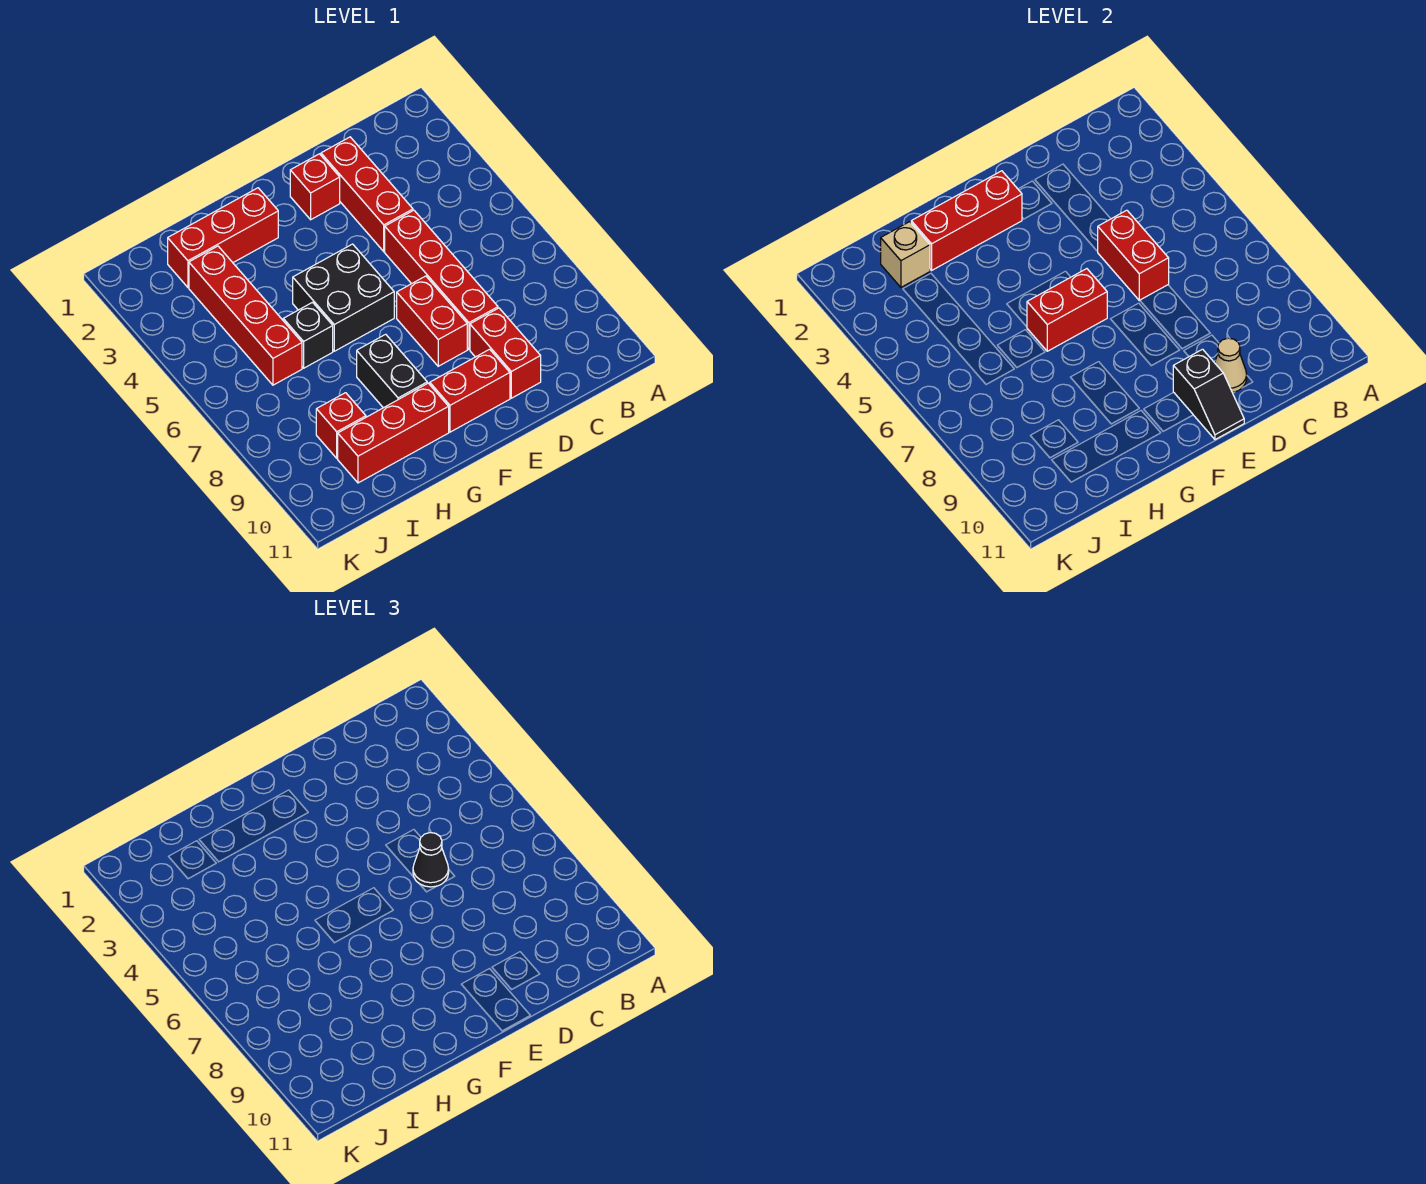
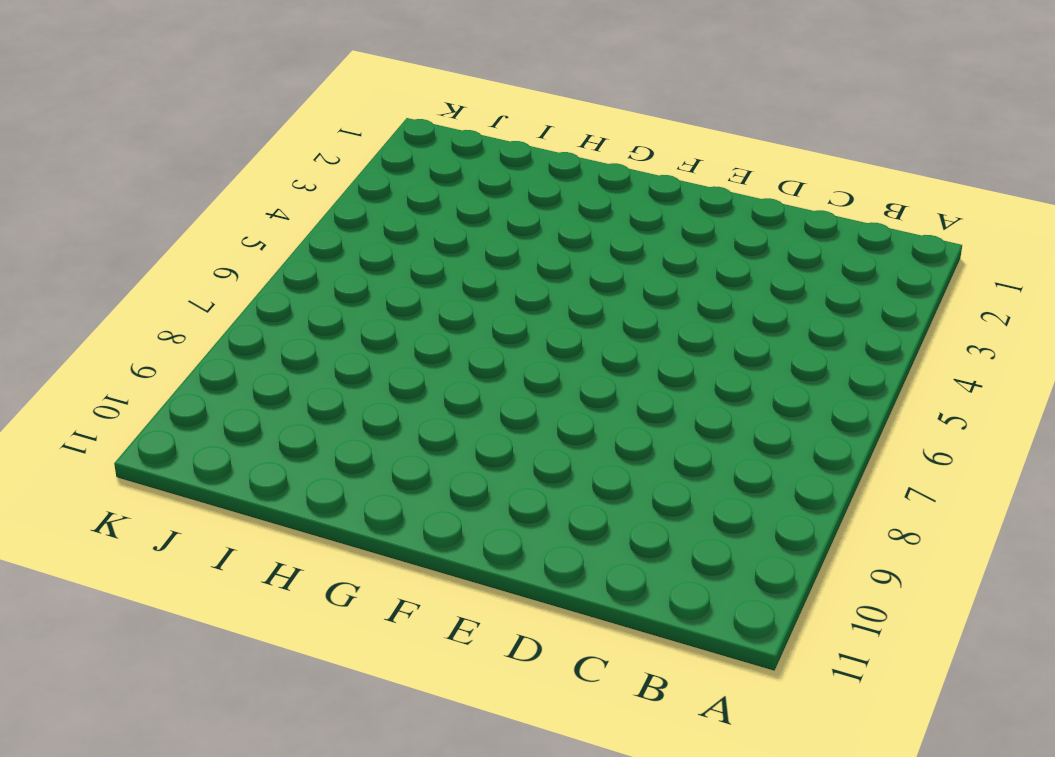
none -> red brick D2:D4 level 1
none -> red brick D5:D8 level 1
none -> red brick D9:D10 level 1

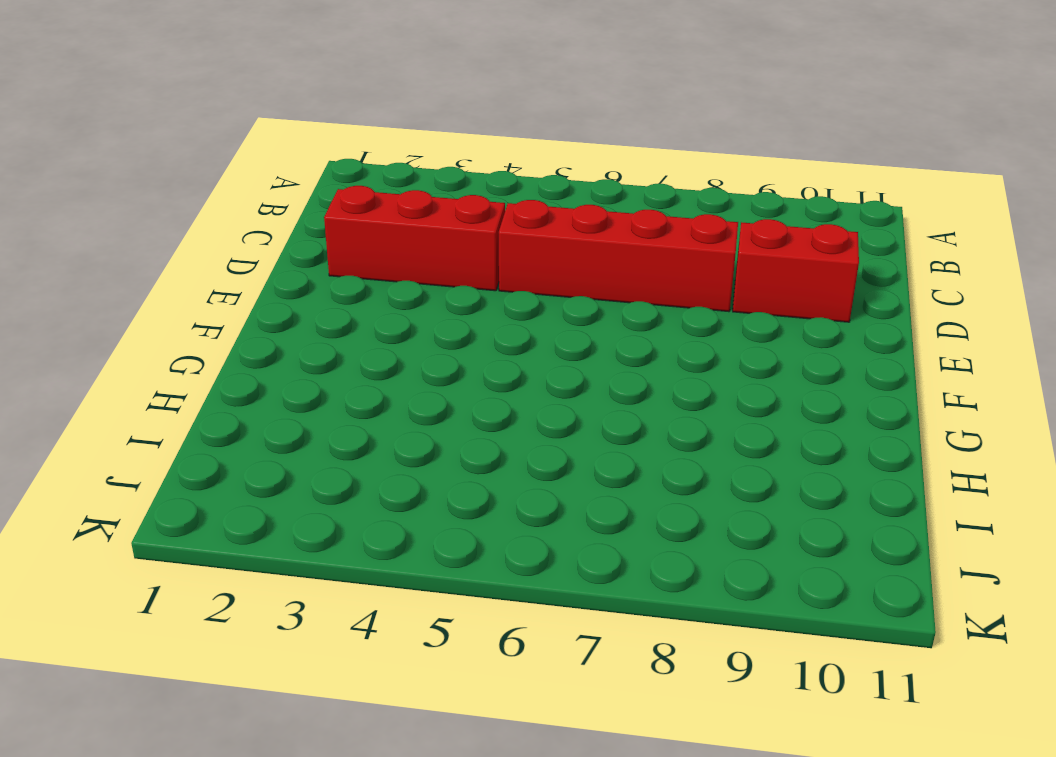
none -> red brick E2 level 1
none -> red brick E7:E8 level 1
none -> red brick E10:F10 level 1

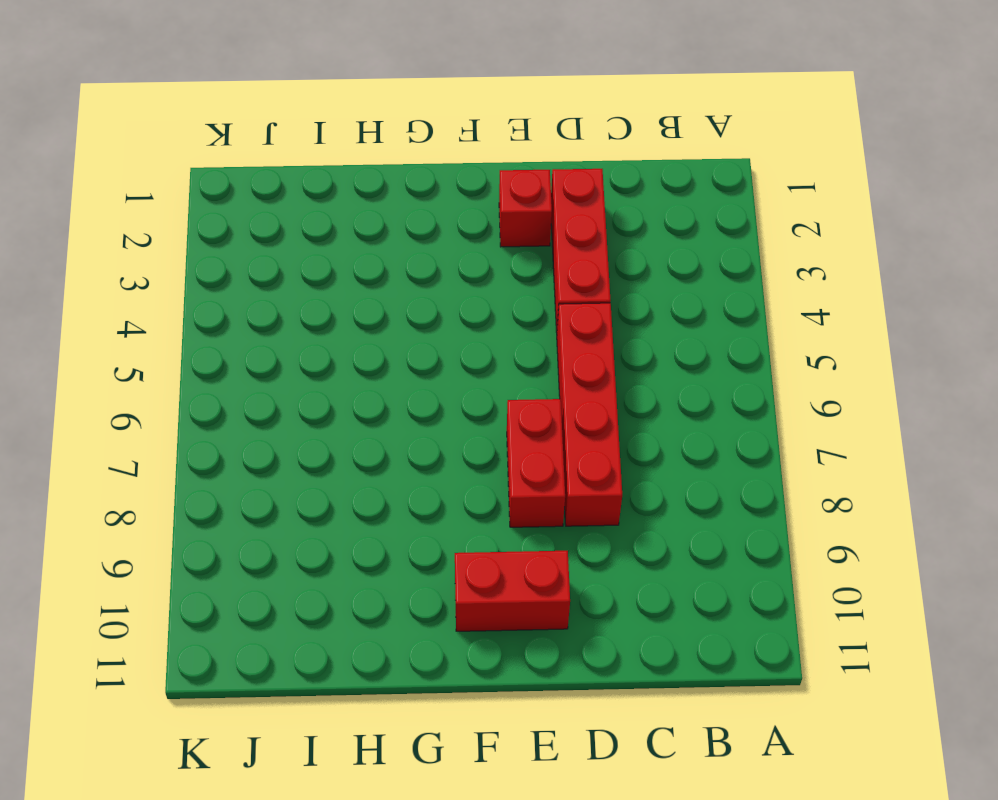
none -> red brick D9:D10 level 1
none -> black brick F5:G6 level 1
none -> red brick G2:I2 level 1

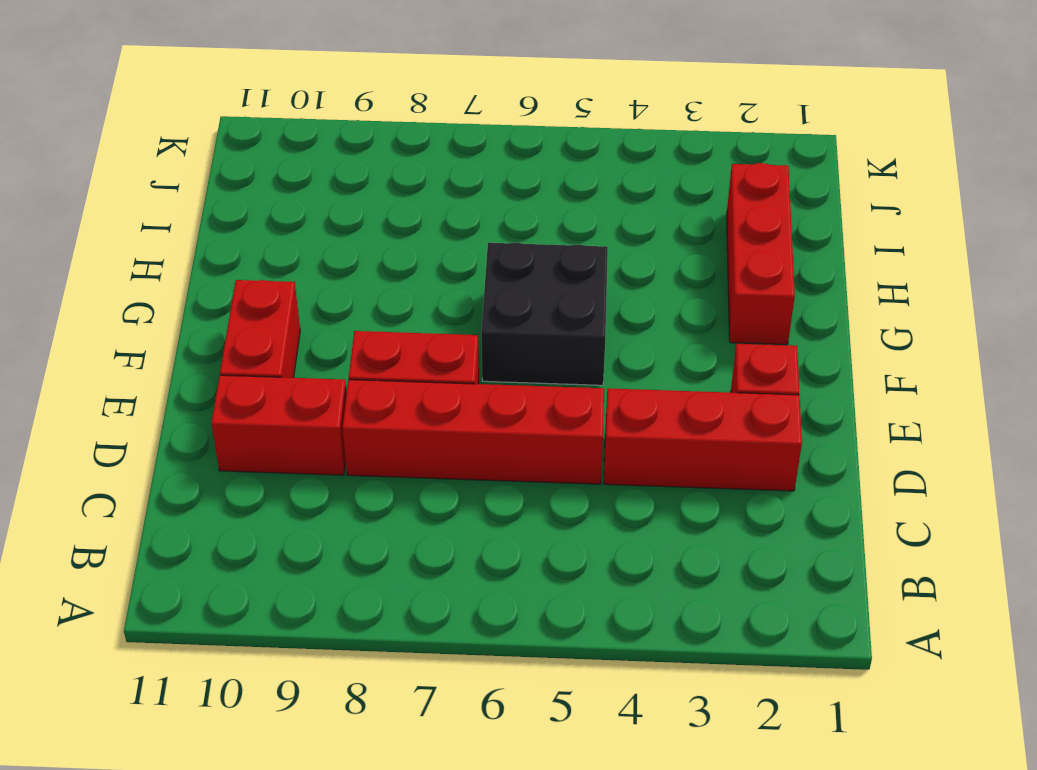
none -> black brick G8:G9 level 1
none -> red brick G10:I10 level 1
none -> black brick H6 level 1

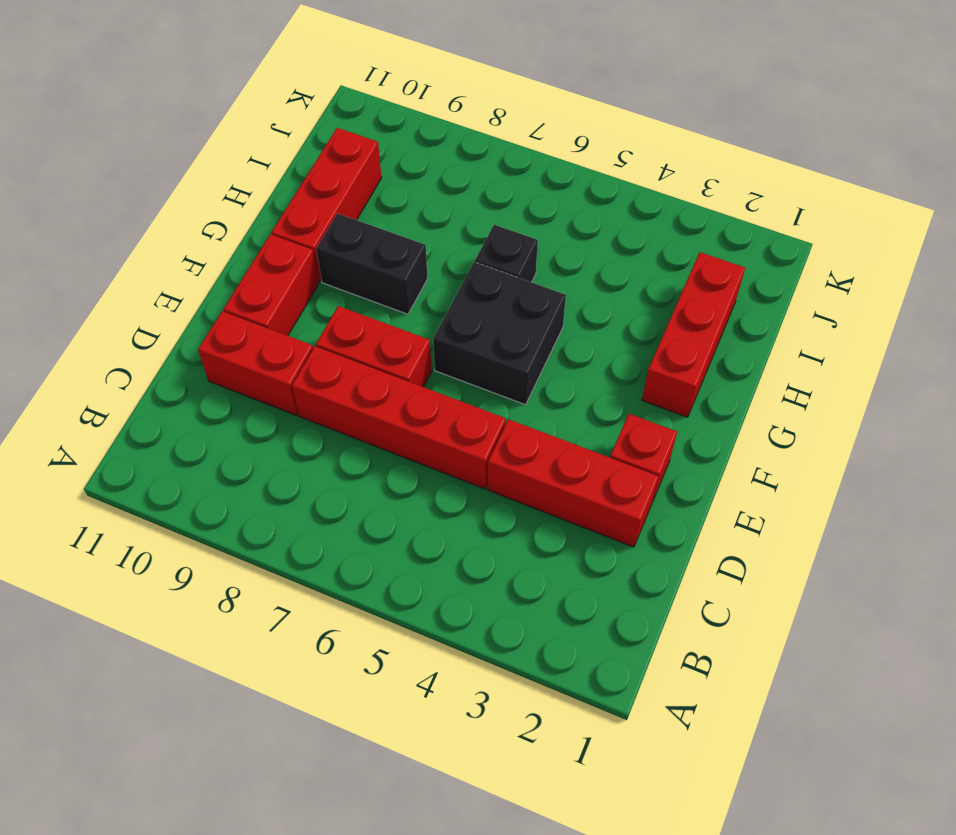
none -> red brick I3:I6 level 1
none -> red brick I9 level 1
none -> red brick D5:D6 level 2

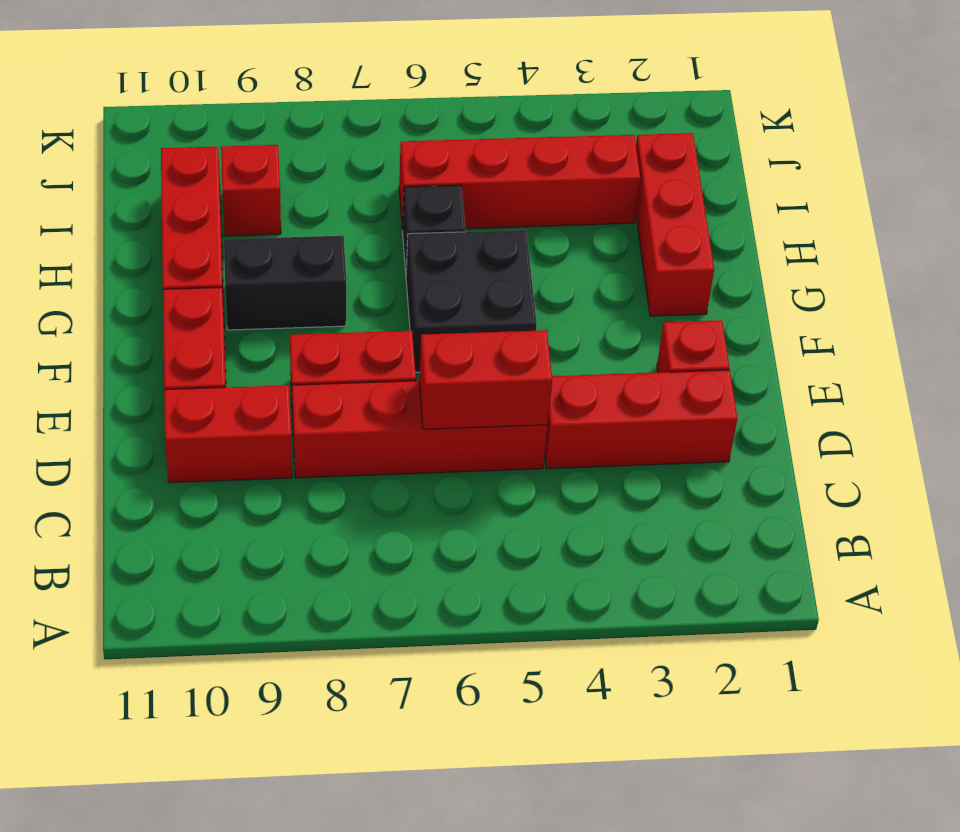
none -> tan cone D10 level 2
none -> black slope E10:E11 level 2 top 10
none -> red brick F2:H2 level 2

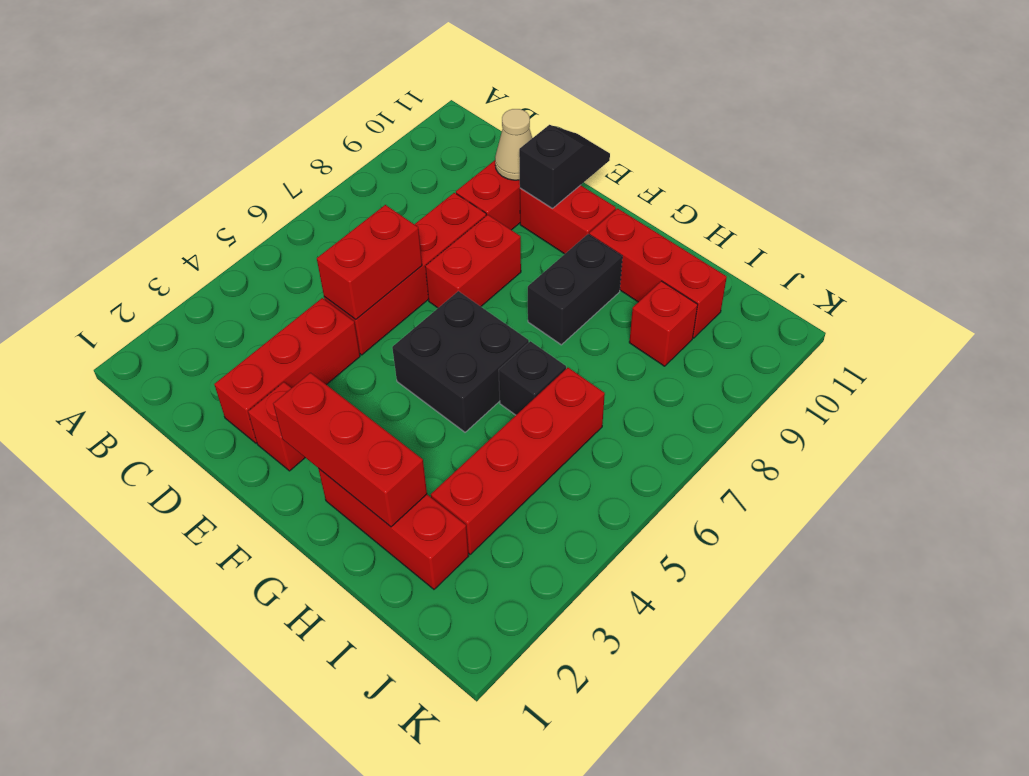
none -> red brick F6:G6 level 2
none -> tan brick I2 level 2
none -> black cone D6 level 3

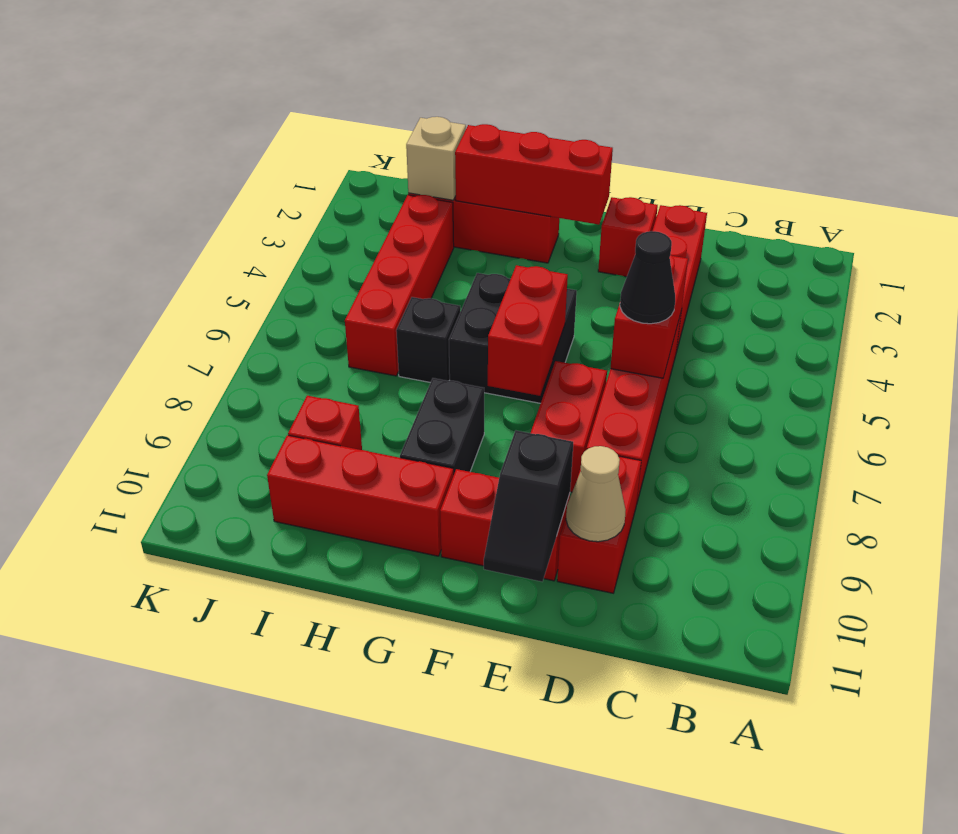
red brick F6:F7 level 2 -> red brick F6:G6 level 2

